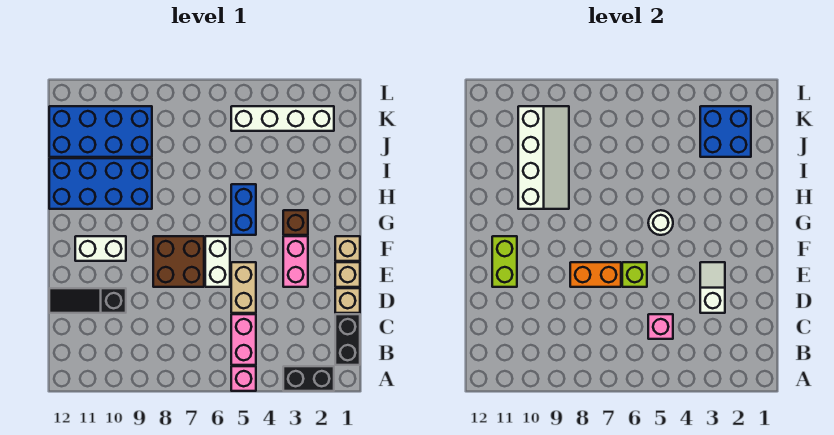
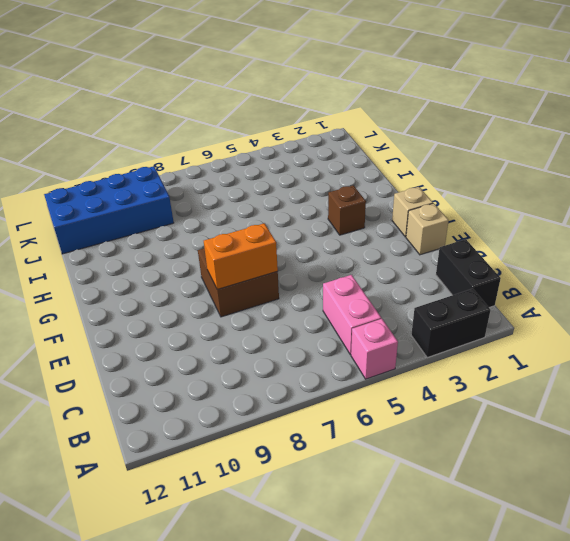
none -> tan brick D1 level 1
none -> tan brick D5:E5 level 1
none -> black slope D10:D12 level 1 top 10

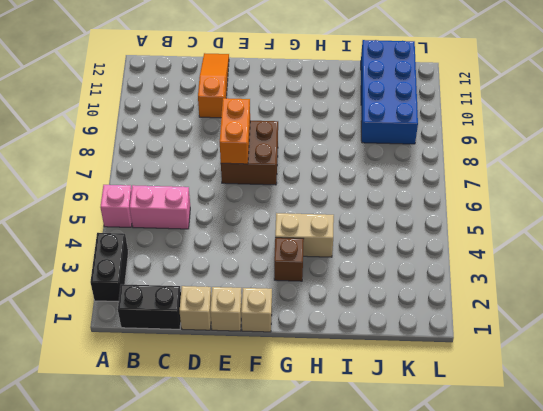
orange slope D10:D12 level 1 top 10 -> black slope D10:D12 level 1 top 10
tan brick G4:H4 level 1 -> tan brick D5:E5 level 1
none -> pink brick E3:F3 level 1
none -> white brick E6:F6 level 1
none -> white brick F10:F11 level 1

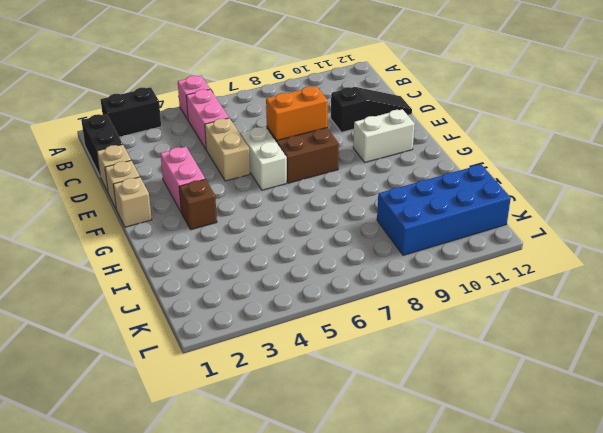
none -> blue brick G5:H5 level 1
none -> blue brick H9:I12 level 1
none -> white brick K2:K5 level 1

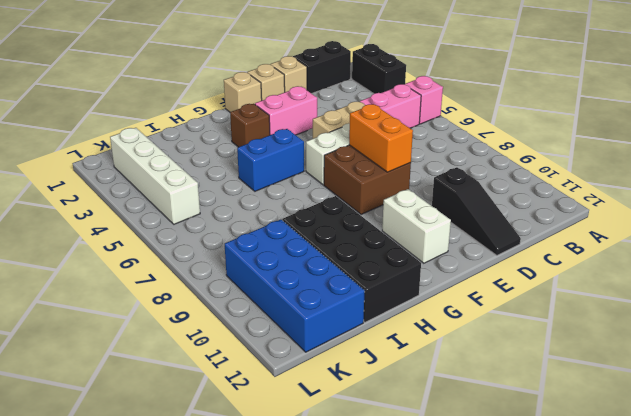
black brick H9:I12 level 1 -> blue brick H9:I12 level 1
none -> pink brick C5 level 2
none -> white slope D3:E3 level 2 top D
none -> lime brick E6 level 2

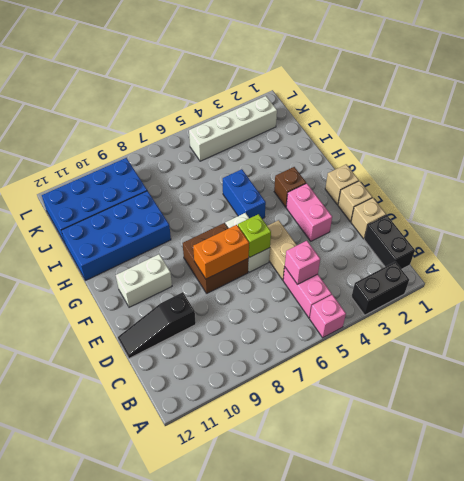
none -> white slope D3:E3 level 2 top D
none -> lime brick E11:F11 level 2
none -> white round brick G5 level 2

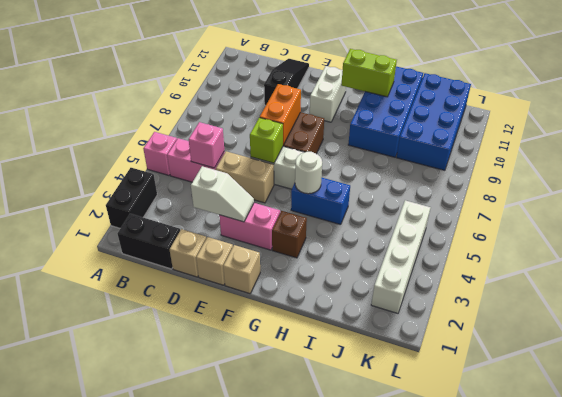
lime brick G11:H11 level 2 -> lime brick E11:F11 level 2
none -> white slope H9:K10 level 2 top 10
none -> blue brick J2:K3 level 2

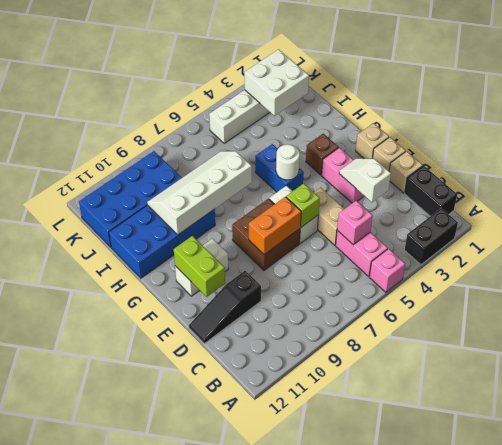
white slope H7:I10 level 2 top H -> white slope H9:K10 level 2 top 10
white brick J2:K3 level 2 -> blue brick J2:K3 level 2

